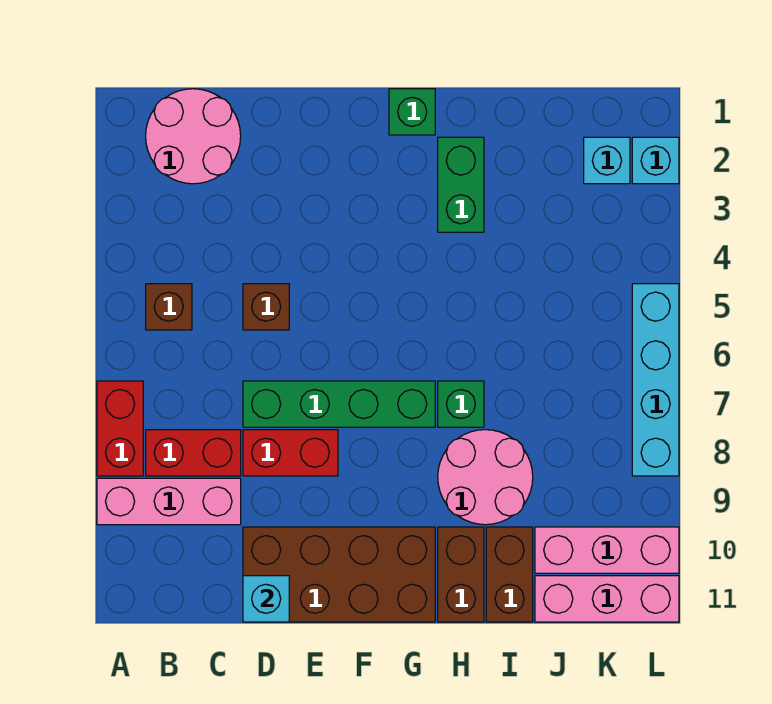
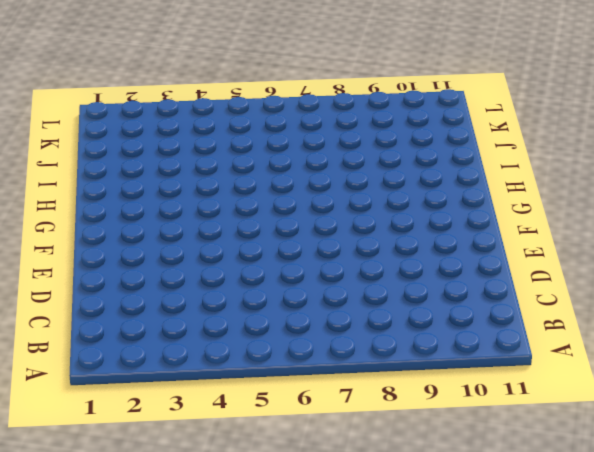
none -> red brick A7:A8 level 1
none -> pink brick A9:C9 level 1
none -> pink round brick B1:C2 level 1

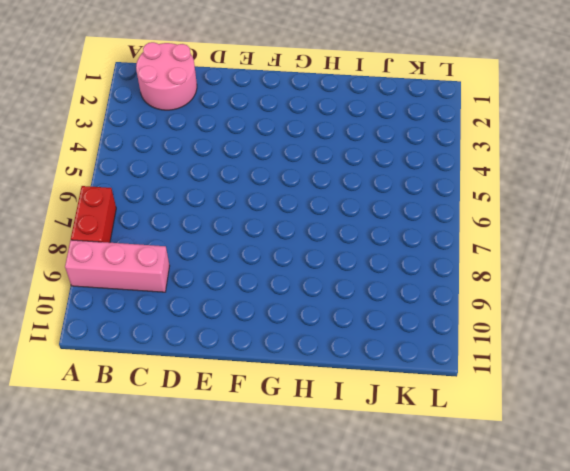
none -> brown brick B5 level 1
none -> red brick B8:C8 level 1
none -> brown brick D5 level 1

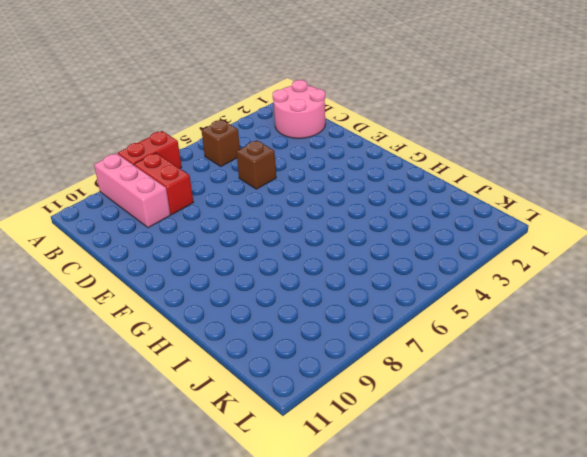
none -> green brick D7:G7 level 1
none -> red brick D8:E8 level 1
none -> brown brick D10:G11 level 1

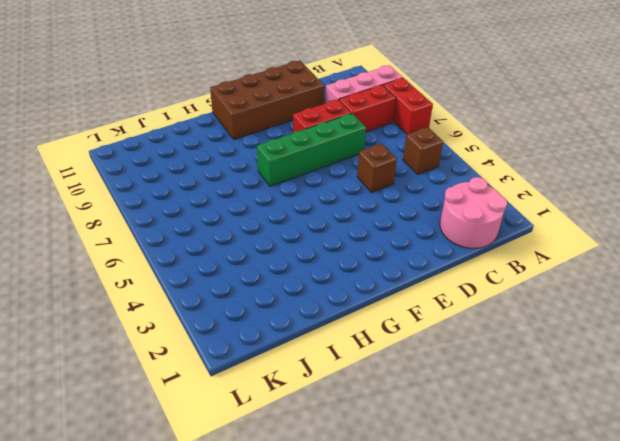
none -> green brick G1 level 1
none -> green brick H2:H3 level 1
none -> green brick H7 level 1

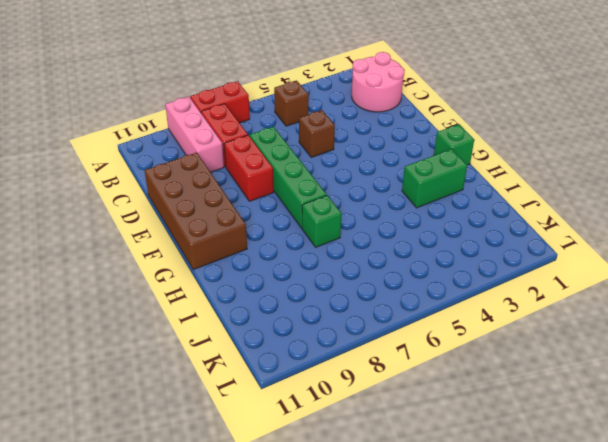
none -> pink round brick H8:I9 level 1
none -> brown brick H10:H11 level 1
none -> brown brick I10:I11 level 1

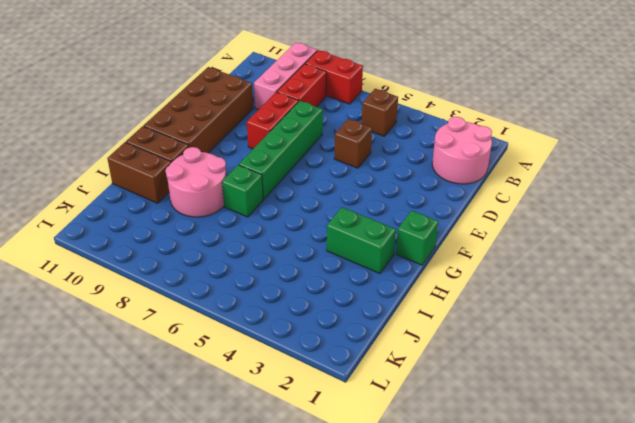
none -> pink brick J10:L10 level 1
none -> pink brick J11:L11 level 1
none -> cyan brick K2 level 1

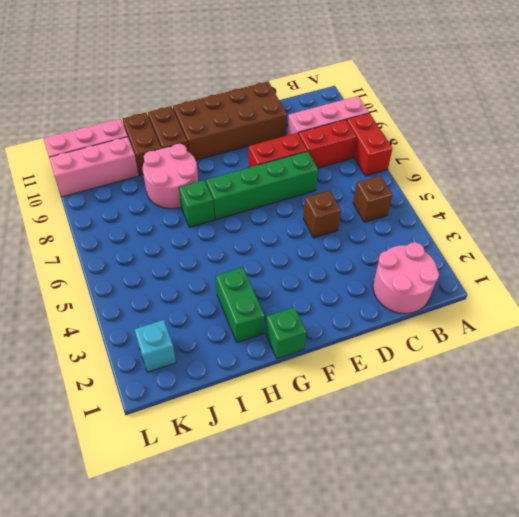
none -> cyan brick L2 level 1
none -> cyan brick L5:L8 level 1
none -> cyan brick D11 level 2

